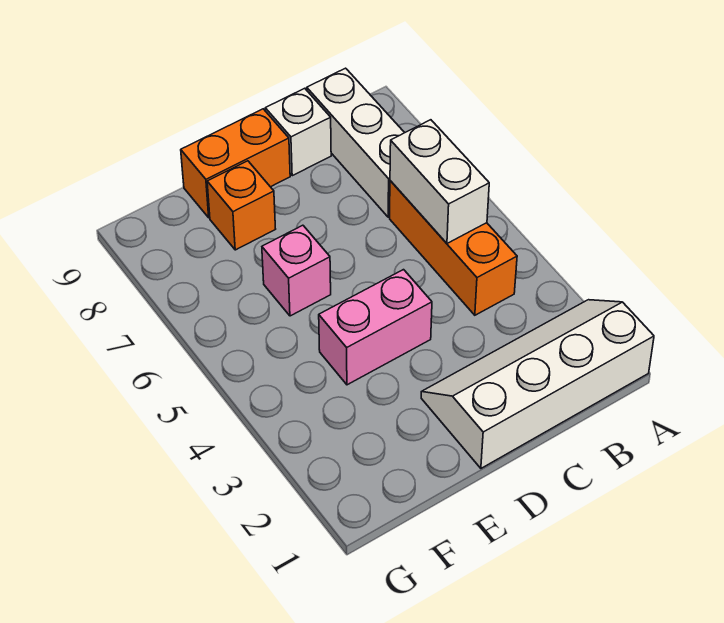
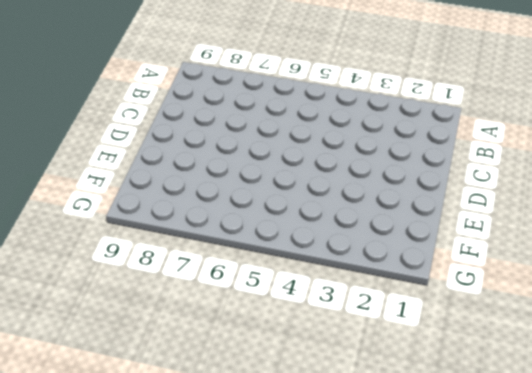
none -> white slope A1:D2 level 1 top 1
none -> orange brick B4:B6 level 1

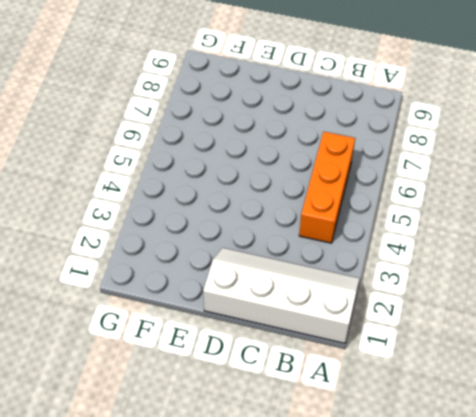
none -> white brick B7:B9 level 1
none -> white brick C9 level 1

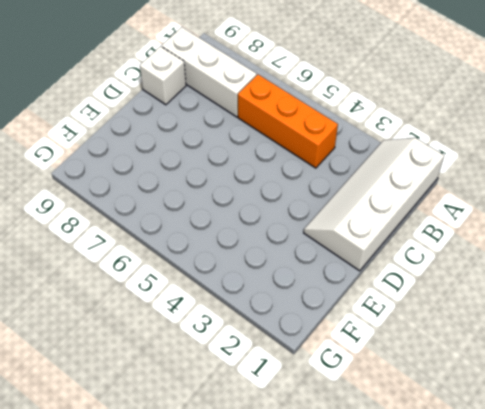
none -> pink brick D4:E4 level 1
none -> orange brick D9:E9 level 1

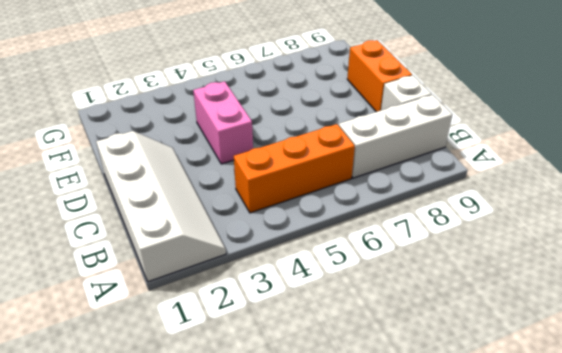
none -> pink brick E6 level 1
none -> orange brick E8 level 1

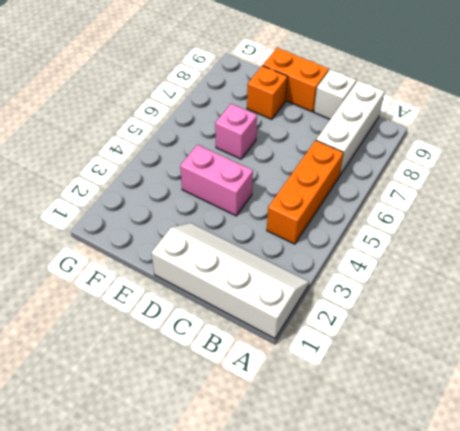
none -> white brick B5:B6 level 2

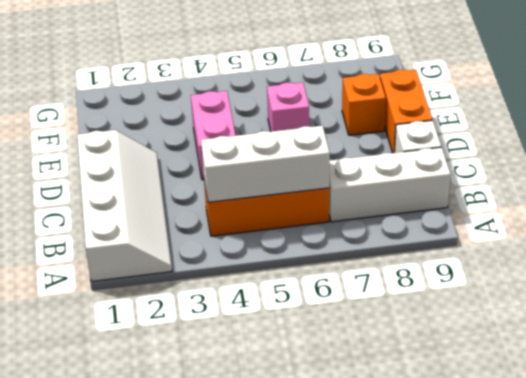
white brick B4:B6 level 2 -> white brick B5:B6 level 2

